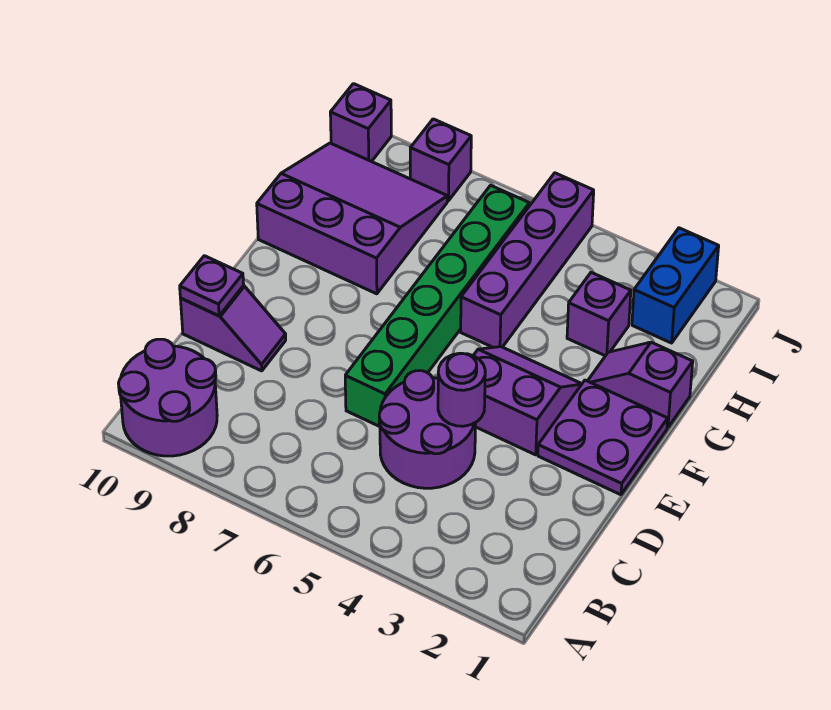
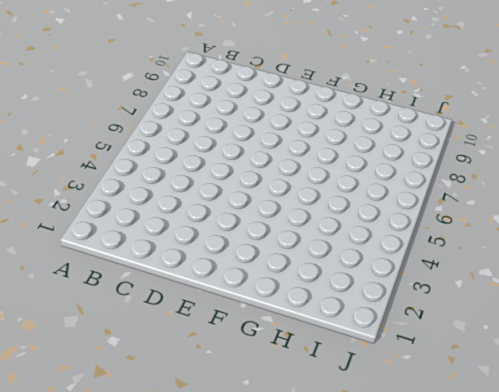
none -> purple round brick A9:B10 level 1
none -> purple round brick C4:D5 level 1
none -> green brick D6:I6 level 1

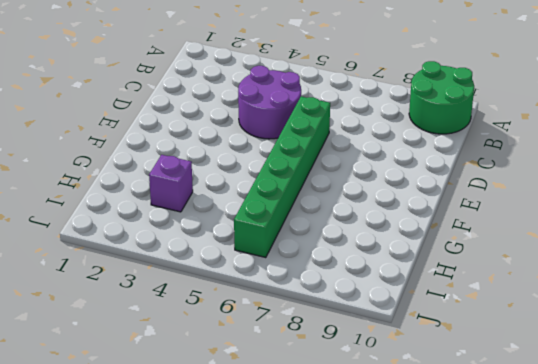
green round brick A9:B10 level 1 -> purple round brick A9:B10 level 1
none -> purple slope D9:D10 level 1 top 10
none -> purple plate E1:F2 level 1
none -> purple slope E3:F4 level 1 top E

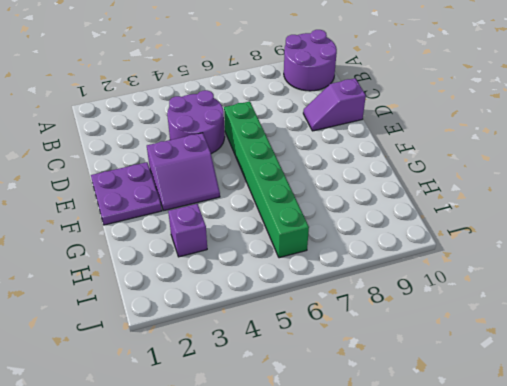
none -> purple slope G1:G2 level 1 top 1
none -> purple brick G5:J5 level 1
none -> purple slope G8:I10 level 1 top G

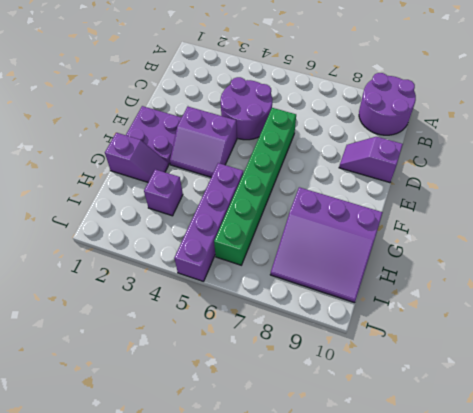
none -> blue brick I2:J2 level 1
none -> purple brick J8 level 1
none -> purple brick J10 level 1

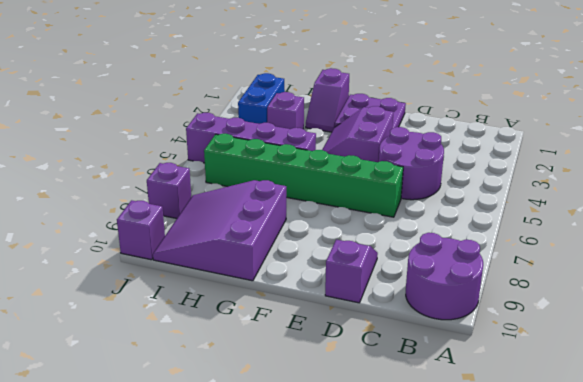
blue brick I2:I3 level 1 -> blue brick I2:J2 level 1
none -> purple round brick D4 level 2
none -> purple plate D10 level 2

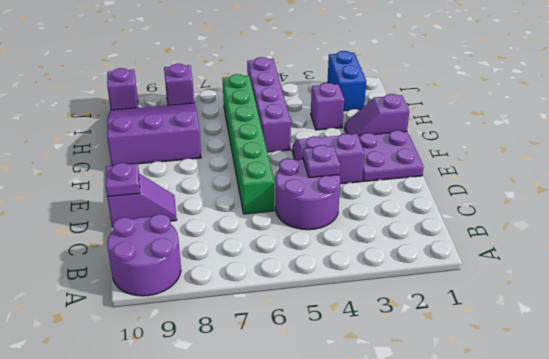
purple plate D4 level 2 -> purple round brick D4 level 2

